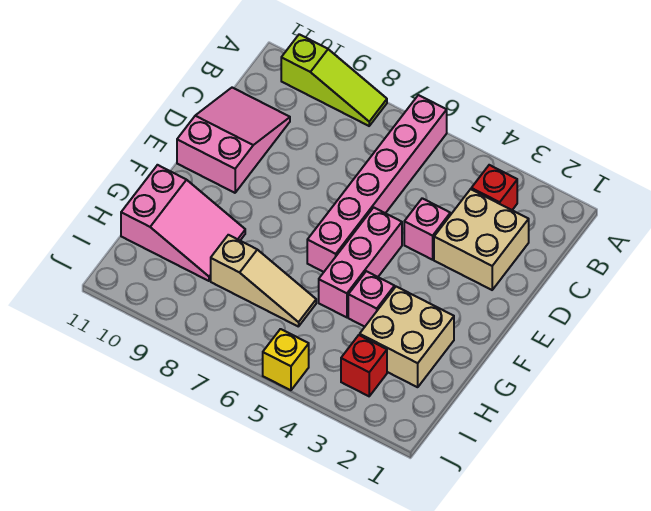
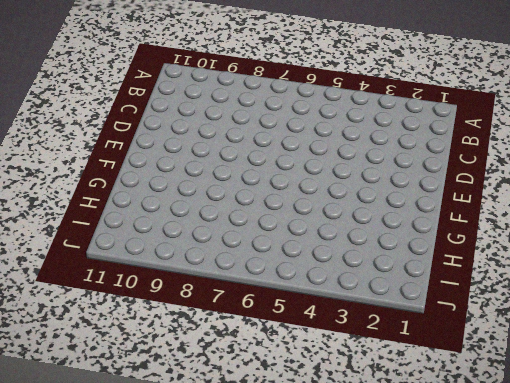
none -> pink brick A6:F6 level 1
none -> lime slope A8:A10 level 1 top 10
none -> red brick B3 level 1

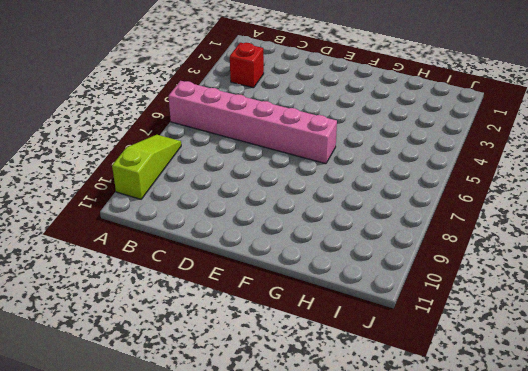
none -> tan brick C2:D3 level 1
none -> pink slope C10:E11 level 1 top E
none -> pink brick D4 level 1

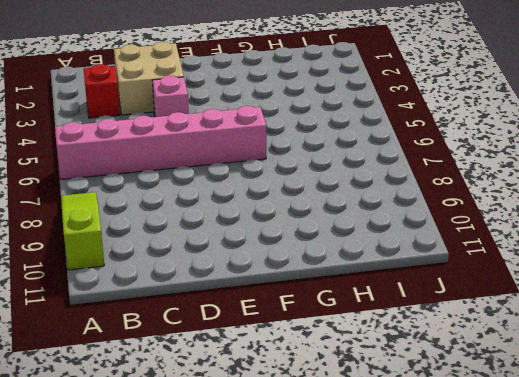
none -> pink slope C10:E11 level 1 top E
none -> pink brick E5:G5 level 1
none -> tan brick G2:H3 level 1

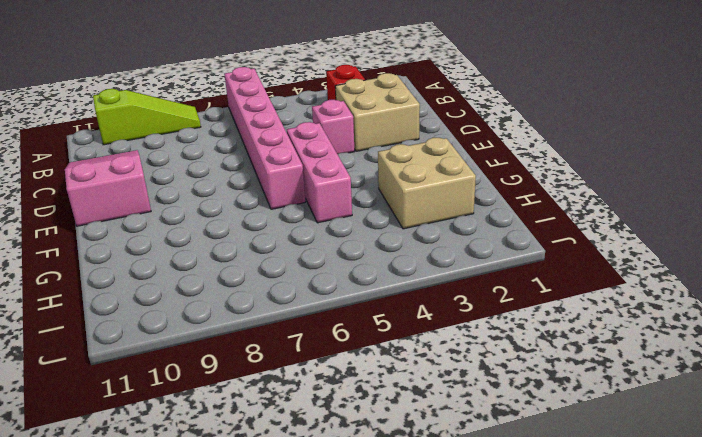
none -> pink brick G4 level 1
none -> pink slope G9:H11 level 1 top 11
none -> tan slope H6:H8 level 1 top 8

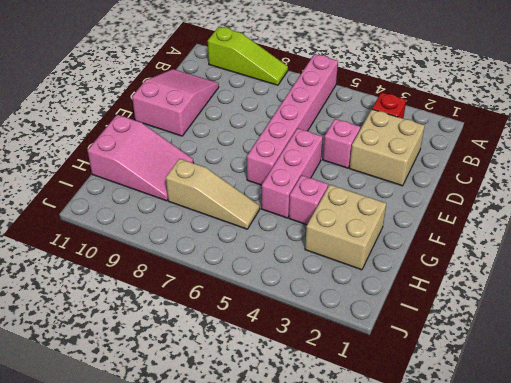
none -> red brick I3 level 1
none -> yellow brick J5 level 1

